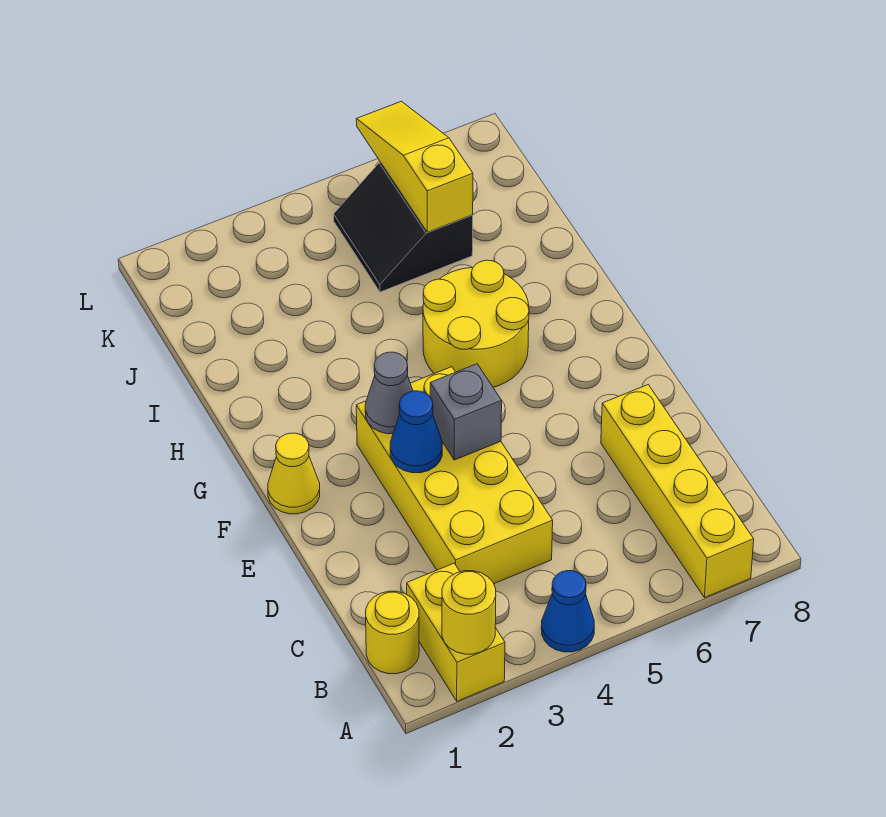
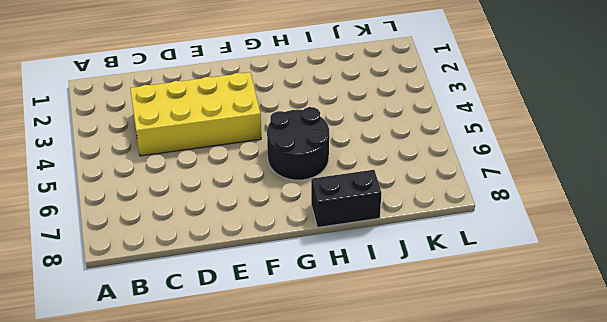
black round brick G5:H6 level 1 -> yellow round brick G5:H6 level 1
black brick H8:I8 level 1 -> none
none -> yellow brick A2:B2 level 1
none -> blue cone A4 level 1
none -> yellow brick A7:D7 level 1

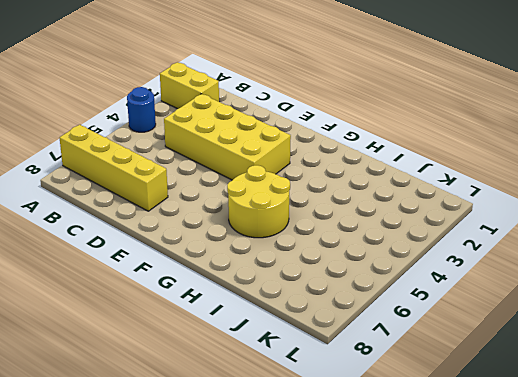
blue round brick A4 level 1 -> blue cone A4 level 1
none -> yellow round brick B1 level 1
none -> yellow cone F1 level 1
none -> black slope J5:K6 level 1 top 6

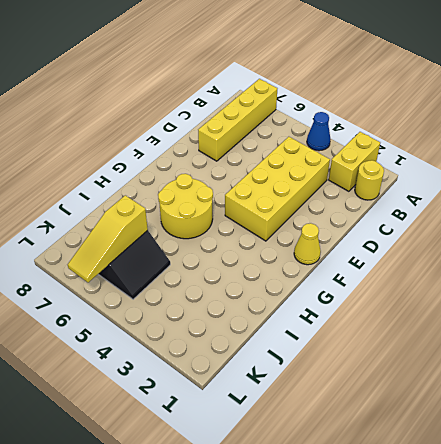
none -> yellow round brick A2 level 2
none -> blue cone E3 level 2
none -> grey brick E4 level 2

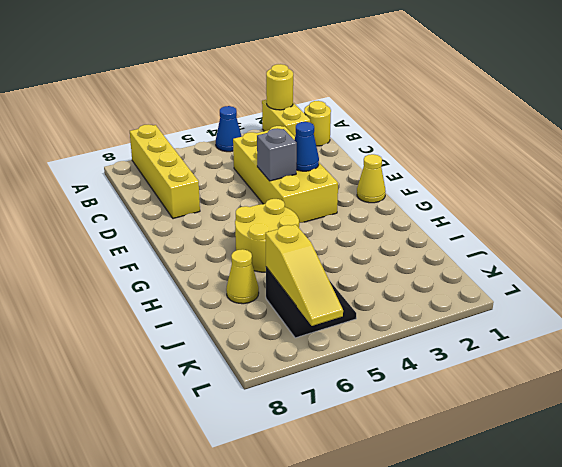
yellow cone I7 level 1 -> none
none -> grey cone F3 level 2

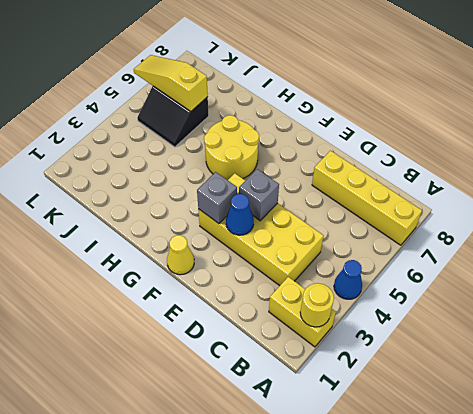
grey brick F3 level 2 -> grey cone F3 level 2
none -> yellow round brick B1 level 1

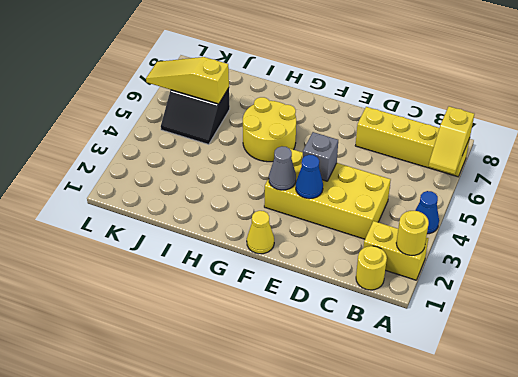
yellow slope A6:A7 level 2 top 7 -> none

